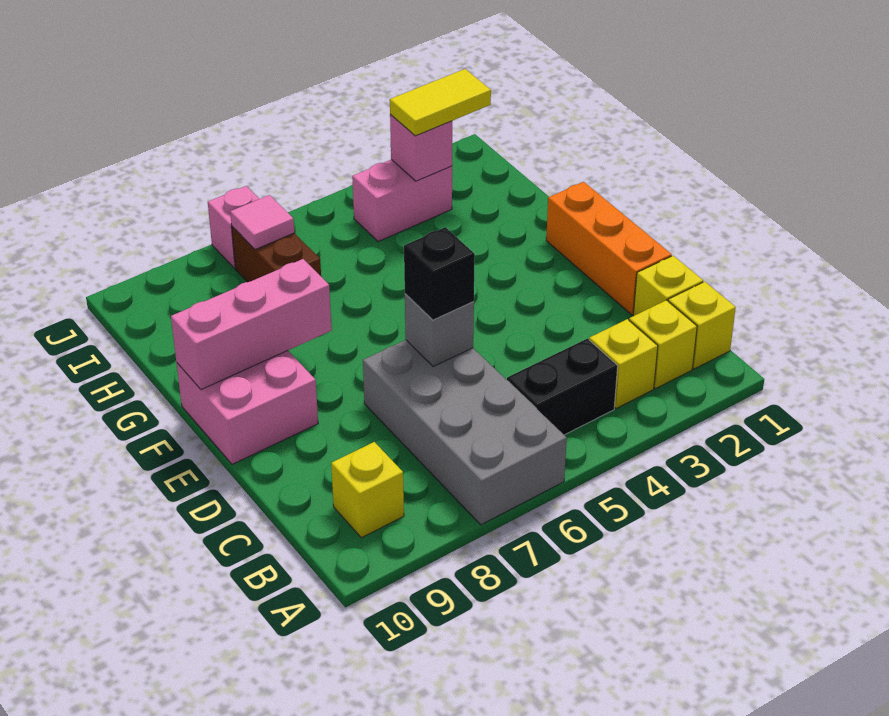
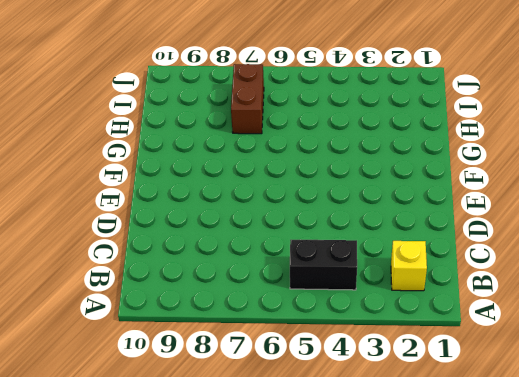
none -> grey brick A6:D7 level 1
none -> yellow brick B1 level 1
none -> yellow brick B3 level 1

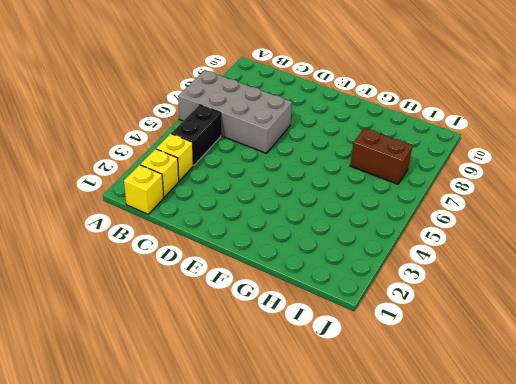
none -> yellow brick B9 level 1
none -> yellow brick C1 level 1
none -> orange brick D1:F1 level 1

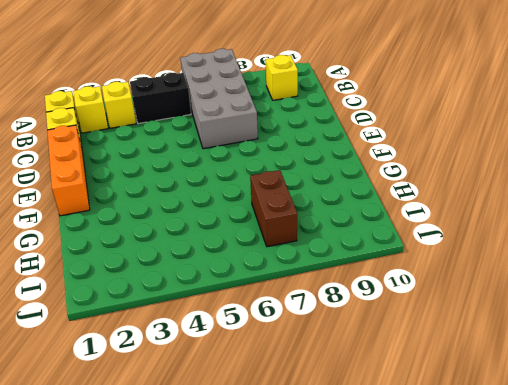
none -> pink brick E9:F10 level 1
none -> pink brick I3:I4 level 1
none -> pink brick J7 level 1

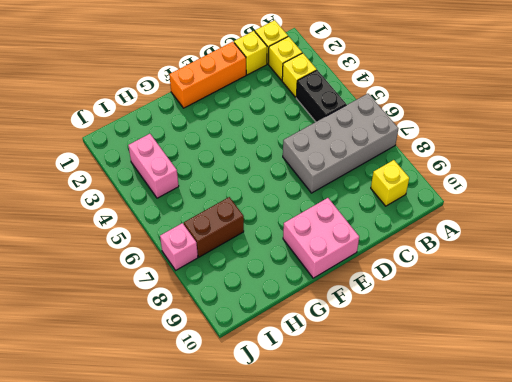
none -> grey brick D6 level 2
none -> pink brick F8:F10 level 2
none -> pink brick I3 level 2

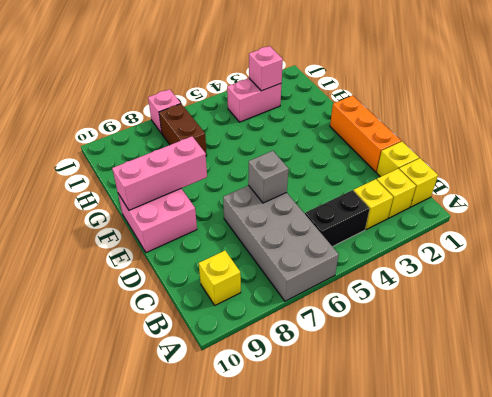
none -> pink tile I7 level 2
none -> black brick D6 level 3
none -> yellow tile I2:I3 level 3

